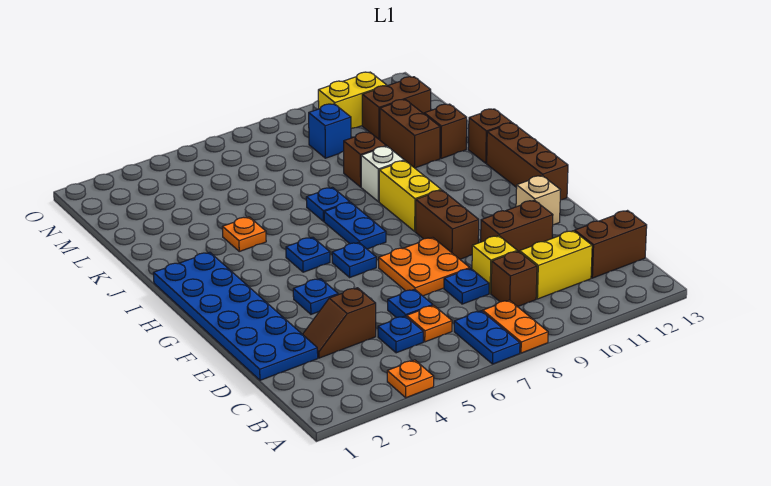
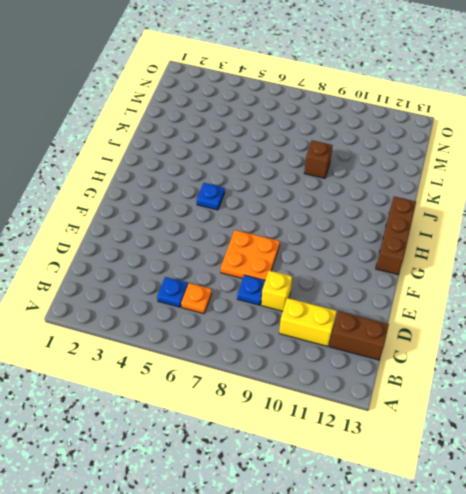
none -> orange plate A4 level 1
none -> blue plate A7:B7 level 1
none -> orange plate A8:B8 level 1
none -> brown brick C9 level 1

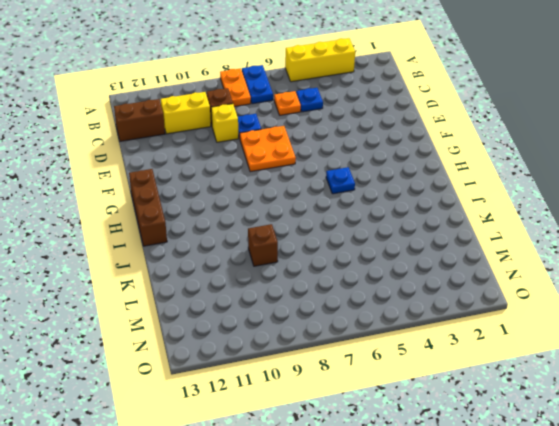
yellow brick A3:A5 level 1 -> orange plate A4 level 1
none -> blue plate D1:I2 level 1
none -> brown slope D3:D4 level 1 top 4
none -> blue plate D6 level 1
none -> brown brick E10:E11 level 1

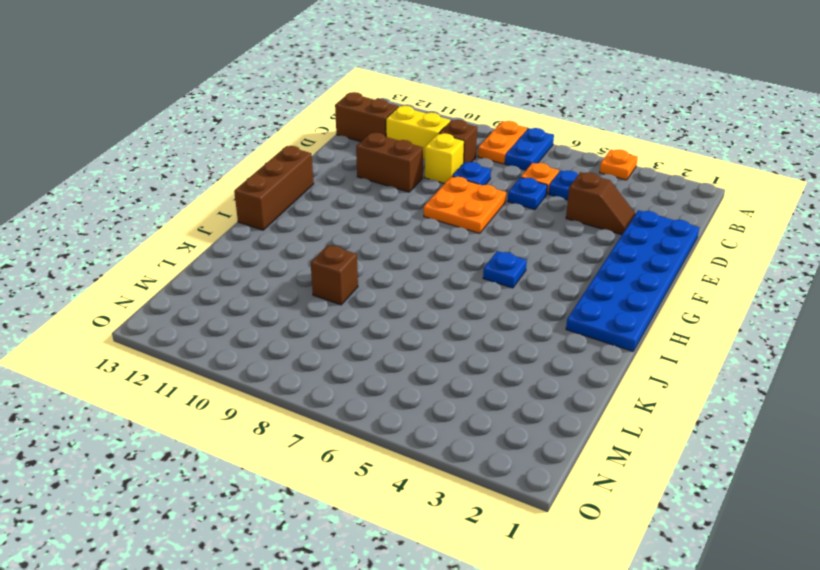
none -> blue plate F4 level 1
none -> brown brick F9:G9 level 1
none -> tan brick F12 level 1
none -> blue plate G6 level 1

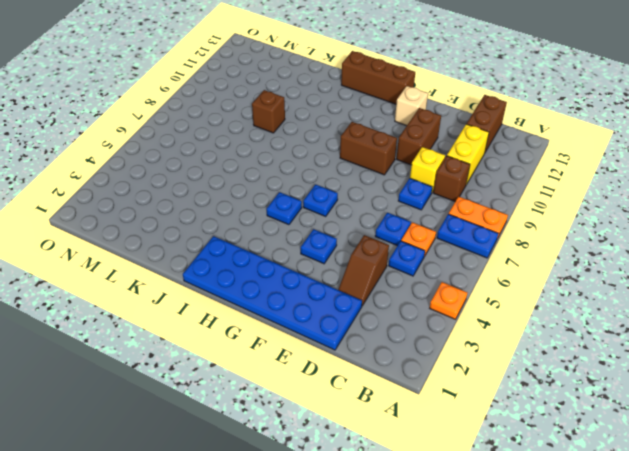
none -> orange plate E7:F8 level 1
none -> blue plate H7:I7 level 1
none -> yellow brick H9:I9 level 1
none -> orange plate J4 level 1

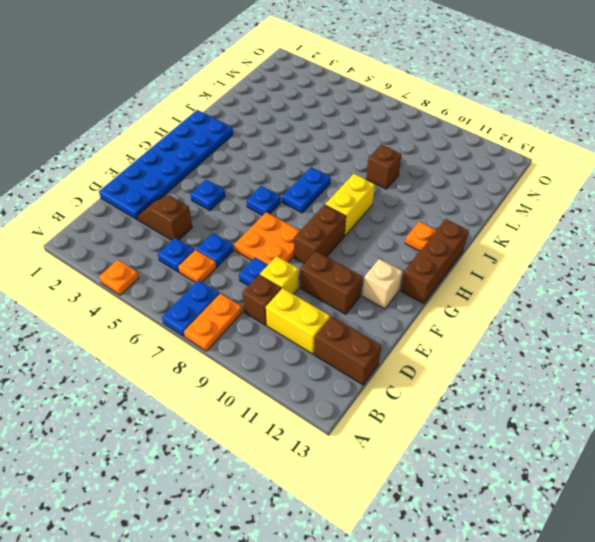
orange plate I12 level 1 -> orange plate J4 level 1
none -> blue plate H5 level 1
none -> blue plate J7 level 1
none -> white brick J9 level 1
none -> brown brick J13 level 1

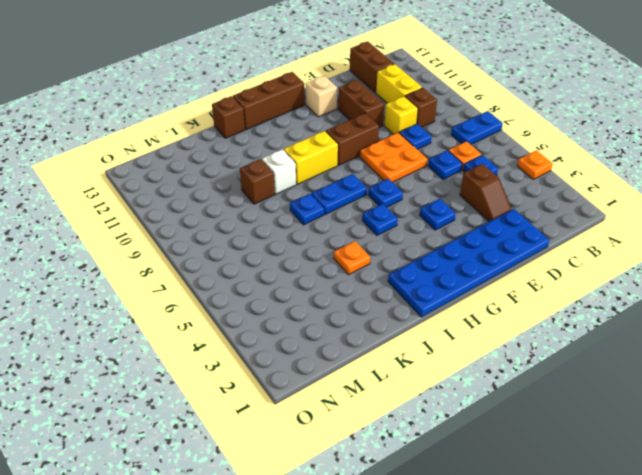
none -> orange plate A8:B8 level 1
none -> brown brick K11:L11 level 1
none -> brown brick K12 level 1
none -> blue brick M9 level 1

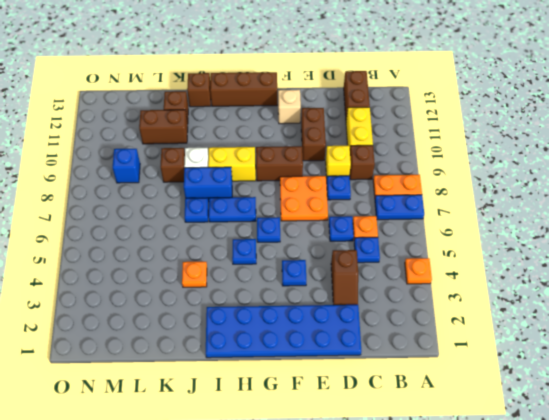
blue brick I8:J8 level 1 -> none
none -> brown brick M11:M12 level 1
none -> yellow brick N10:N11 level 1

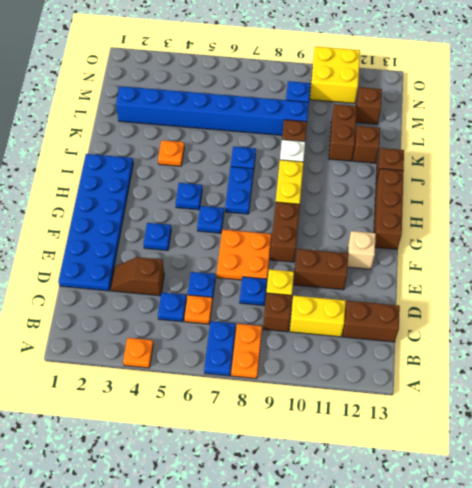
blue brick L2:L9 level 1 -> none
brown brick M12 level 1 -> brown brick M11:M12 level 1
yellow brick N10:O11 level 1 -> yellow brick N10:N11 level 1

